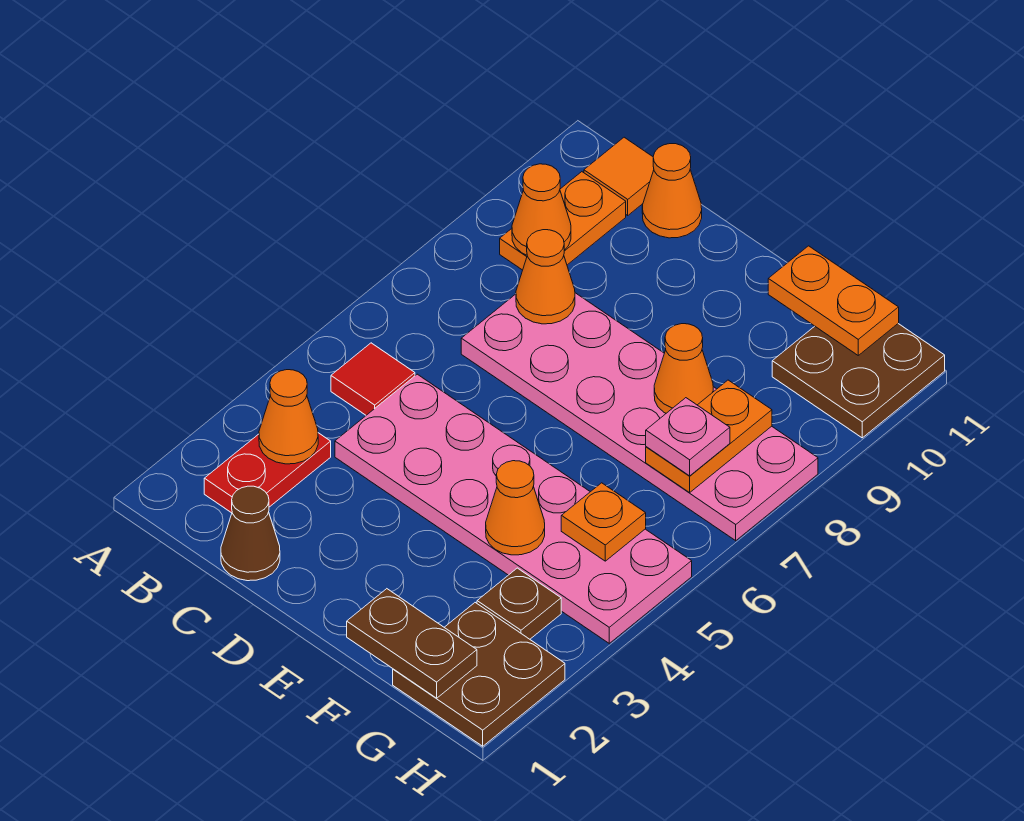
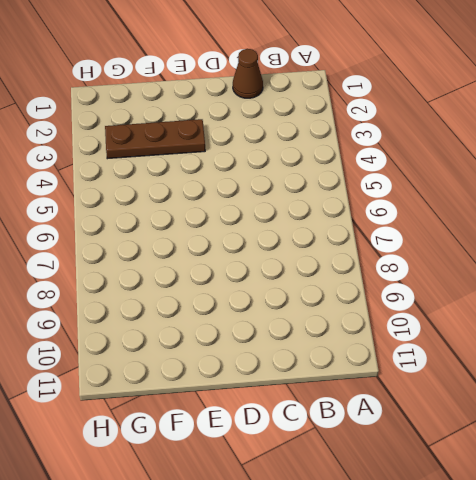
brown plate E3:G3 level 1 -> brown plate G3 level 1
none -> red plate B2:B3 level 1
none -> red tile B5 level 1
none -> orange plate B9:B10 level 1

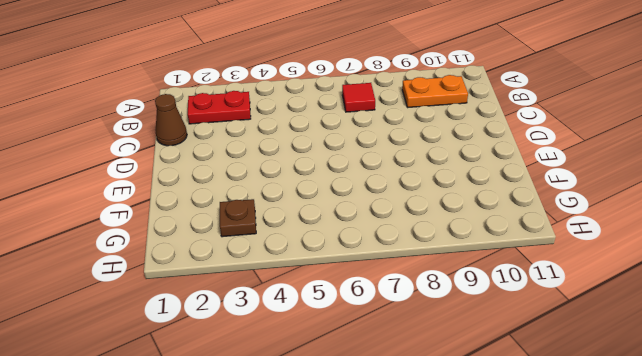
red tile B7 level 1 -> red tile B5 level 1
none -> orange tile B11 level 1
none -> pink plate C4:H5 level 1
none -> pink plate C7:H8 level 1

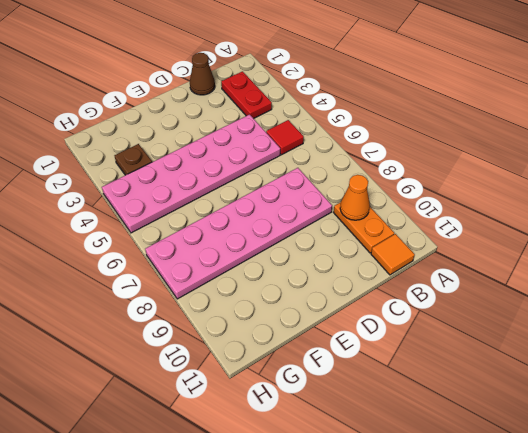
none -> orange cone C11 level 1
none -> brown plate G1:H2 level 1
none -> brown plate G10:H11 level 1

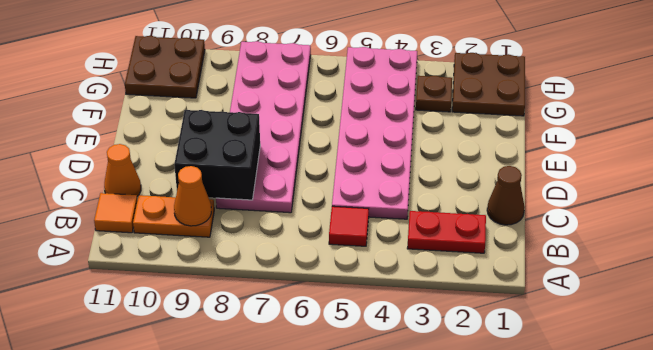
black brick C8:D9 level 2 -> orange cone C8 level 2
none -> orange cone B3 level 2
none -> brown plate F1:G1 level 2
none -> orange cone F4 level 2

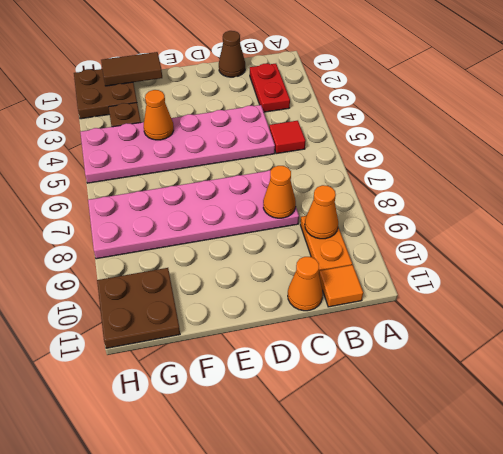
brown tile F1:G1 level 2 -> brown plate F1:G1 level 2
none -> orange cone B3 level 2
none -> orange cone F8 level 2
none -> orange plate F11:G11 level 2

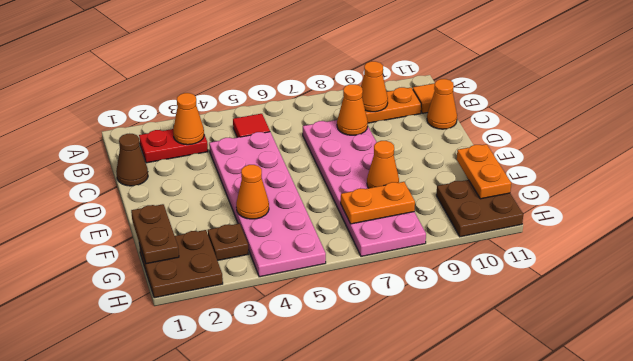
none -> orange plate G5 level 2
none -> pink plate G7 level 3

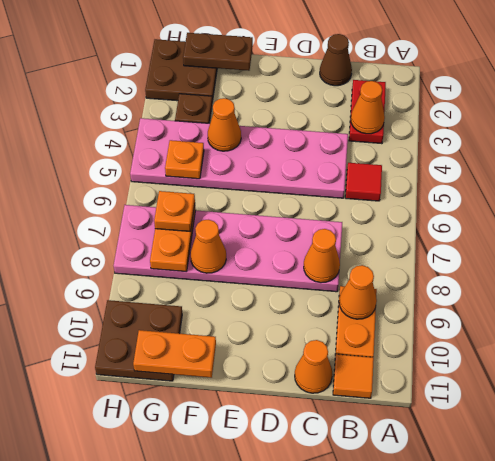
orange plate G7 level 3 -> pink plate G7 level 3

